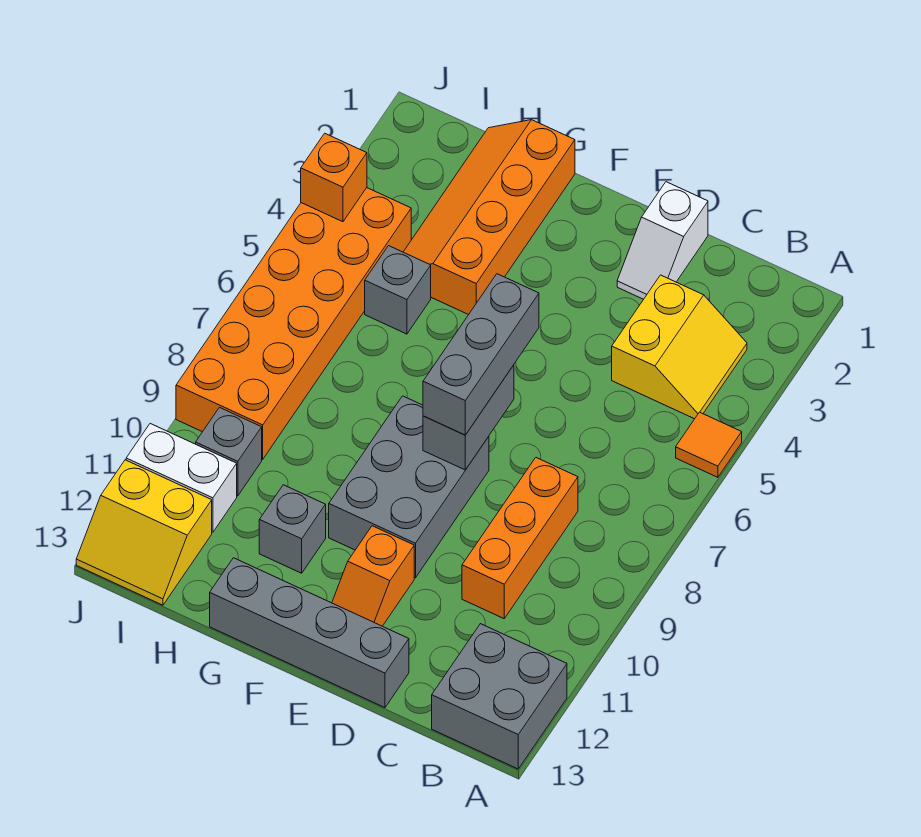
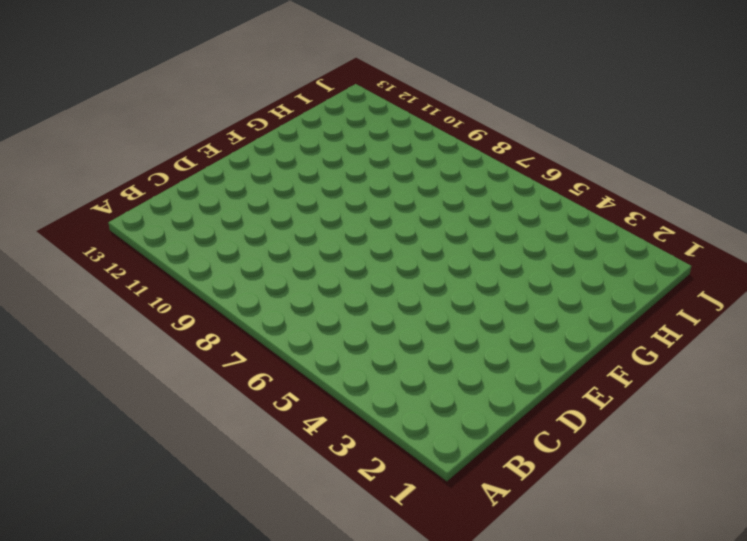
none -> orange tile A5 level 1
none -> grey brick A12:B13 level 1
none -> yellow slope B3:C4 level 1 top C

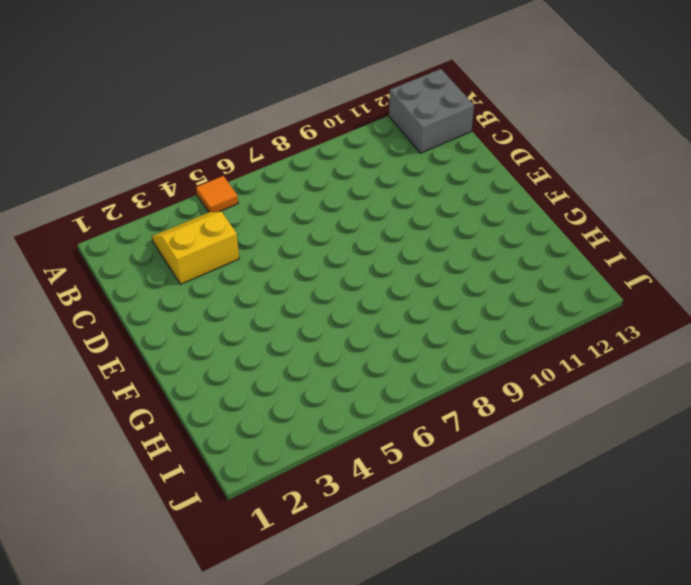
none -> orange brick C8:C10 level 1
none -> white slope D1:D2 level 1 top 1
none -> grey brick D13:G13 level 1

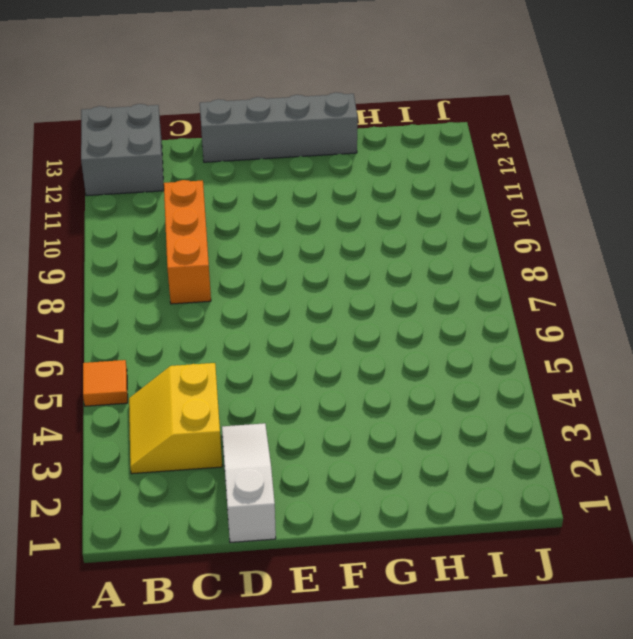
white slope D1:D3 level 1 top 1 -> white slope D1:D2 level 1 top 1
none -> grey brick E8:F10 level 1
none -> orange slope E11:E12 level 1 top 11
none -> orange slope G1:H4 level 1 top G

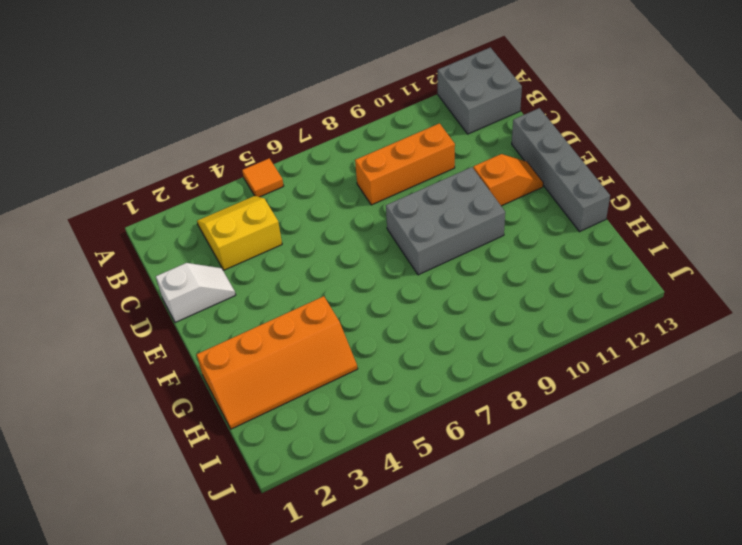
none -> grey brick G11 level 1
none -> grey brick H5 level 1
none -> orange brick I4:J9 level 1

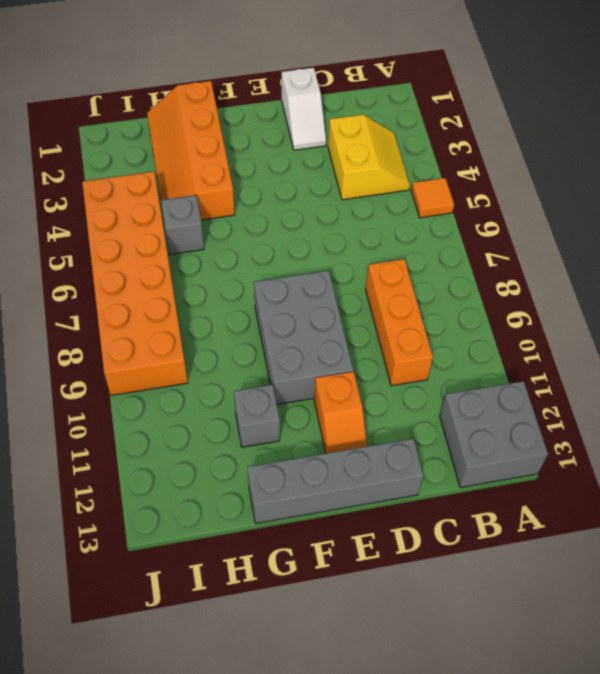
none -> grey brick I10 level 1
none -> white brick I11:J11 level 1
none -> yellow slope I12:J13 level 1 top 12

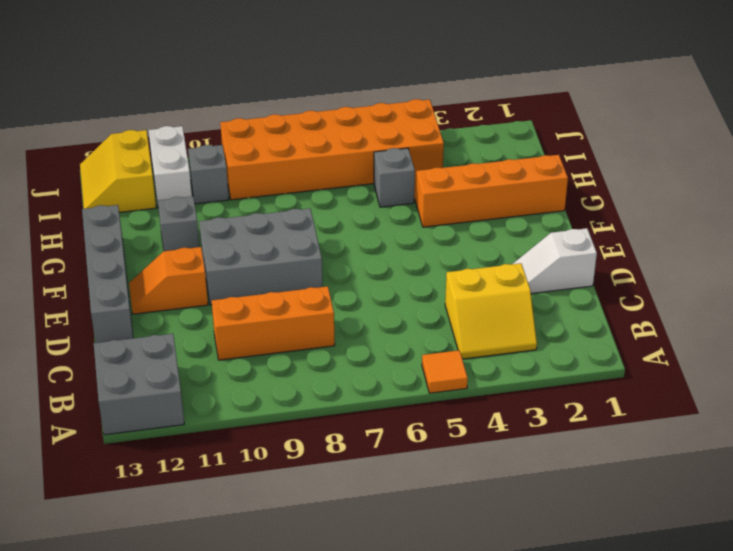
none -> grey brick E7:E8 level 2
none -> orange brick J4 level 2
none -> grey brick E6:E8 level 3

